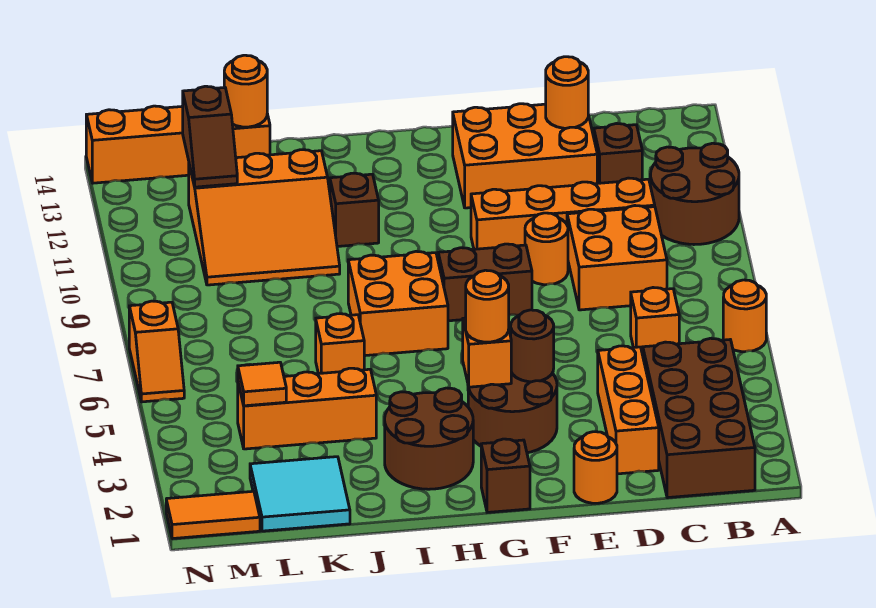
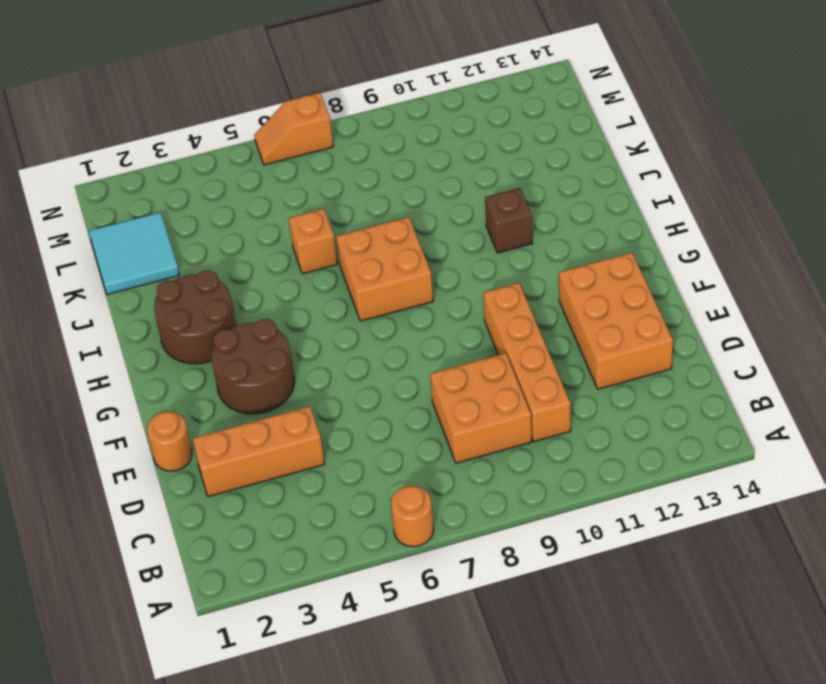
none -> brown round brick A10:B11 level 1
none -> brown brick B1:C4 level 1
none -> orange brick C6 level 1
none -> brown brick C12 level 1

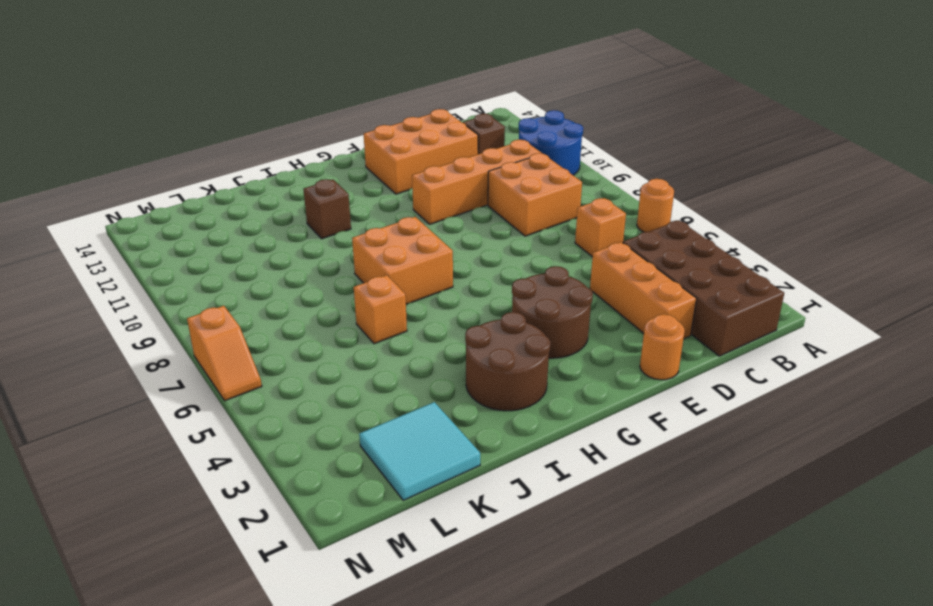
blue round brick A10:B11 level 1 -> brown round brick A10:B11 level 1
none -> orange round brick E9 level 1
none -> brown brick F8:G8 level 1
none -> brown brick G1 level 1
none -> orange brick J4:L4 level 1

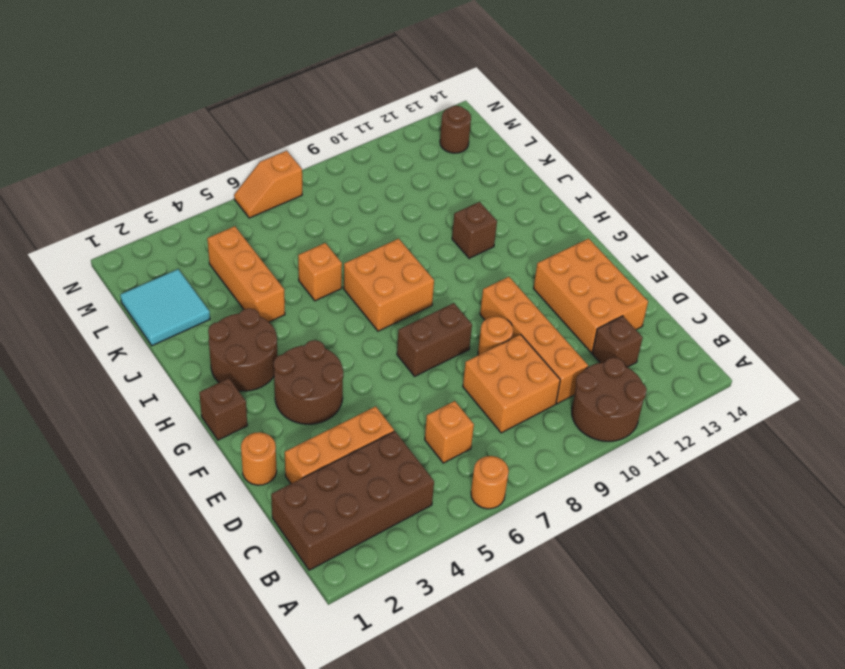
brown brick F7:F8 level 1 -> brown brick F8:G8 level 1
brown round brick M13 level 1 -> brown round brick F4 level 2
none -> orange slope J10:L12 level 1 top 12
none -> orange brick K14:N14 level 1
none -> orange tile M1:N1 level 1
none -> orange round brick D13 level 2

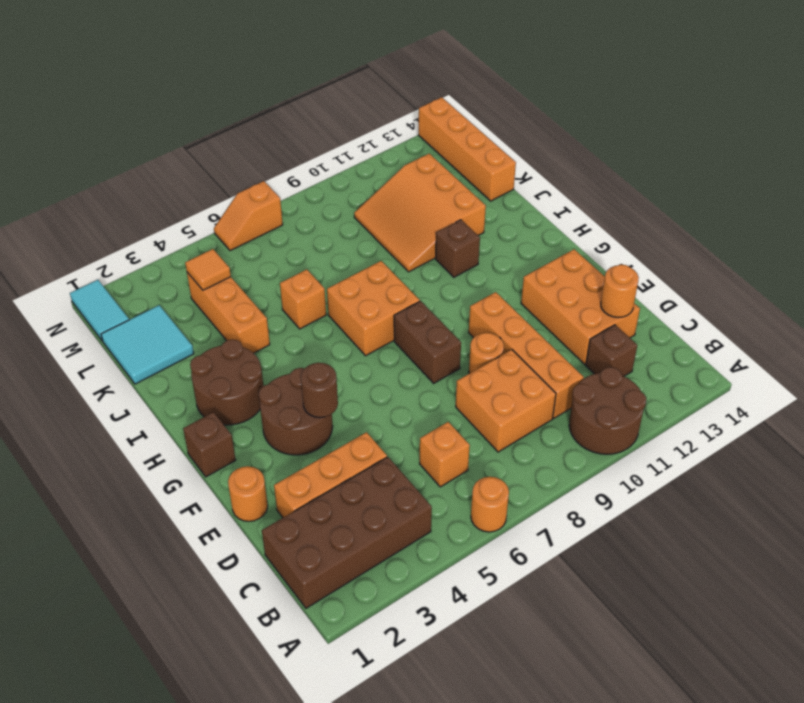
cyan tile M1:N1 level 1 -> orange tile M1:N1 level 1
none -> orange brick G4 level 2
none -> orange round brick K14 level 2
none -> brown slope L12:L13 level 2 top 13
none -> orange round brick G4 level 3

